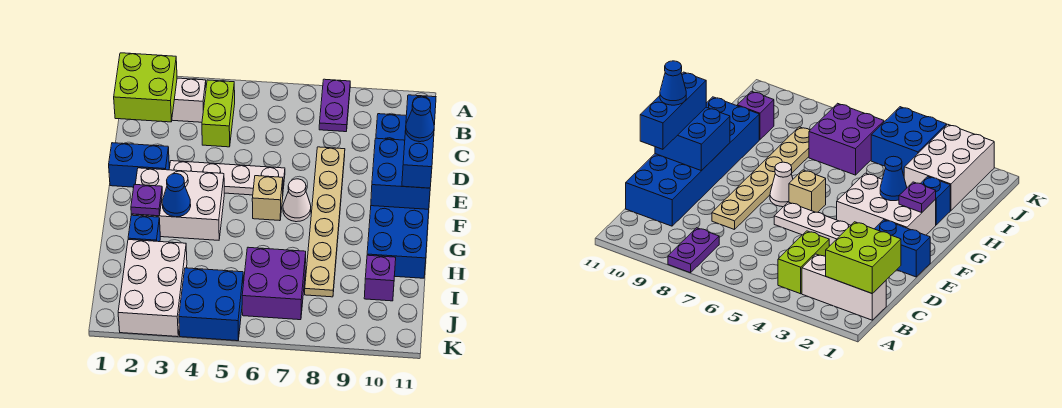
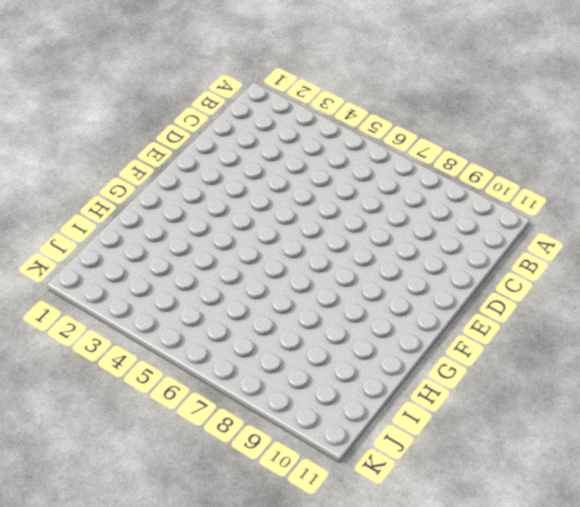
none -> purple plate A8:B8 level 1
none -> white brick B1:B3 level 1
none -> lime brick B4:C4 level 1

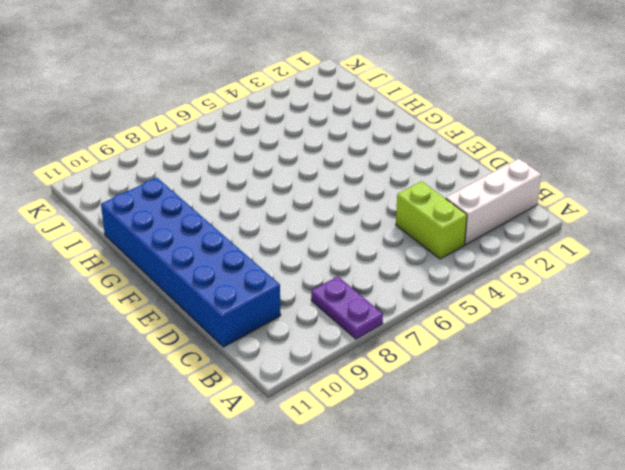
none -> tan plate D8:I8 level 1
none -> blue brick E1:E2 level 1
none -> white plate E3:E6 level 1

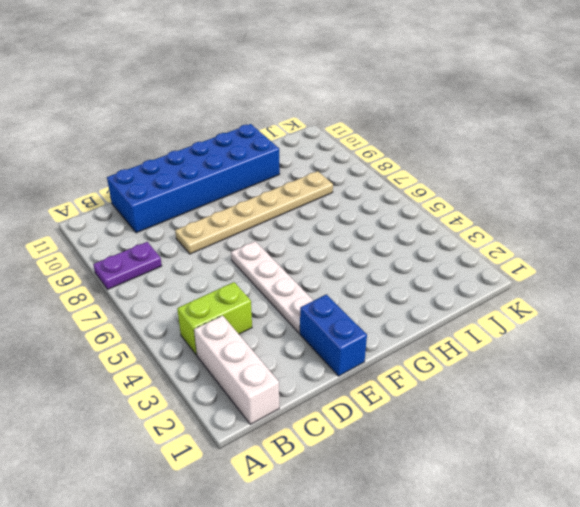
none -> white brick F2:G4 level 1
none -> tan brick F6 level 1
none -> white cone F7 level 1

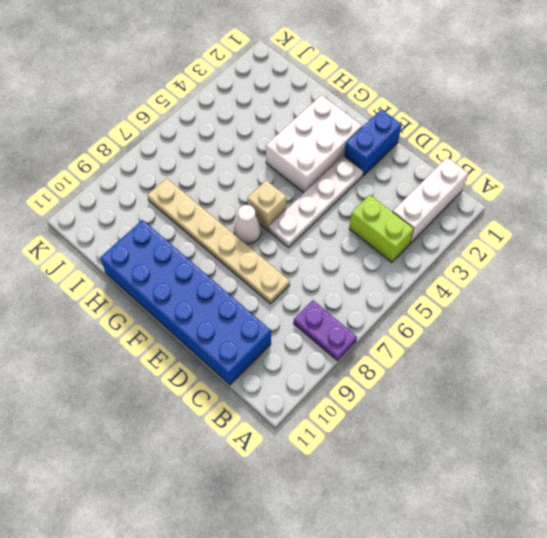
none -> blue brick H2 level 1
none -> white brick I2:K3 level 1
none -> purple brick I6:J7 level 1

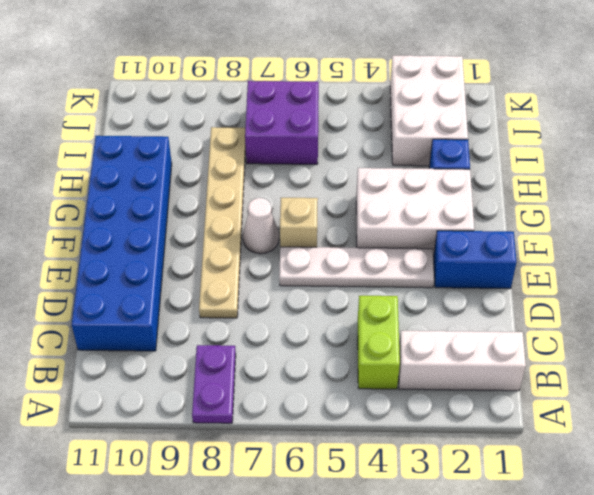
none -> purple brick I10 level 1
none -> blue brick J4:K5 level 1
none -> lime brick B1:C2 level 2

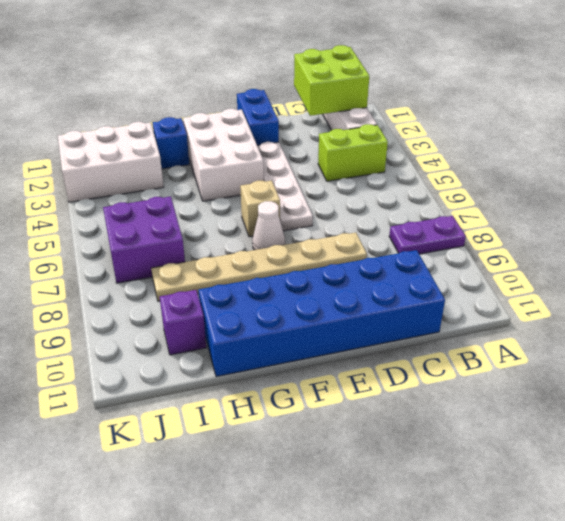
none -> blue brick J4:K5 level 1
none -> blue brick E10:F11 level 2
none -> purple plate G2 level 2

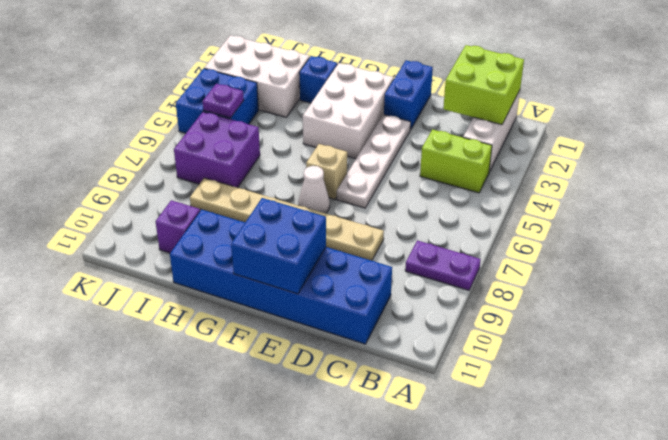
purple plate J5 level 2 -> purple plate G2 level 2
none -> blue cone G3 level 2
none -> blue brick D11:F11 level 3
none -> blue cone E11 level 4

